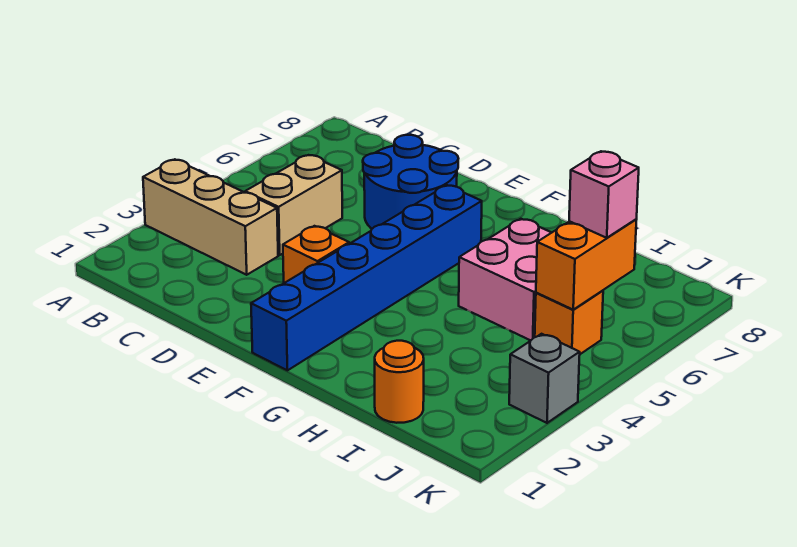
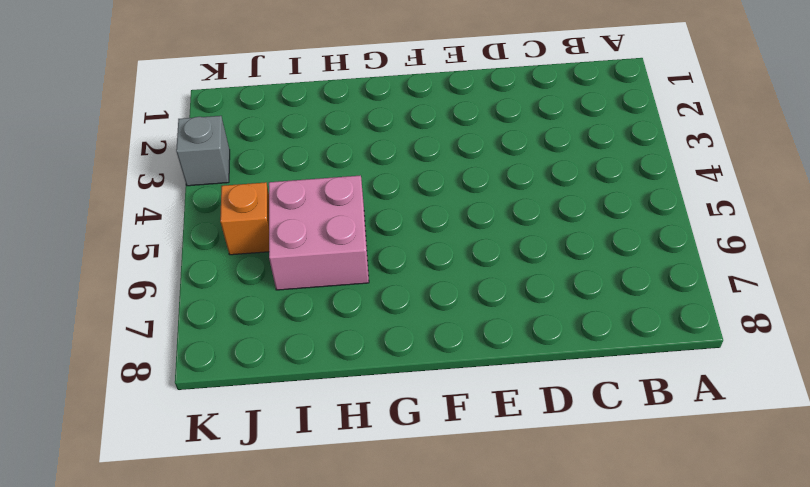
none -> tan brick A3:C3 level 1
none -> tan brick C4:C5 level 1

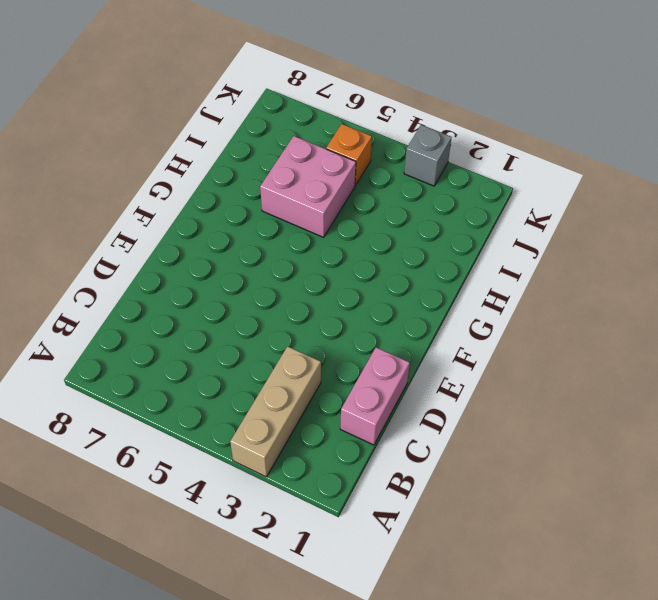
pink brick C1:D1 level 1 -> none
none -> tan brick C4:C5 level 1
none -> blue round brick D6:E7 level 1

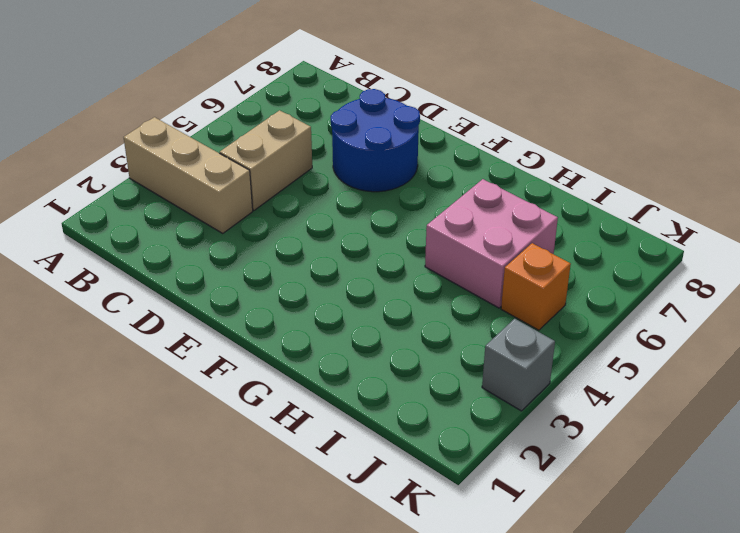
none -> orange brick E3 level 1
none -> blue brick F1:F6 level 1

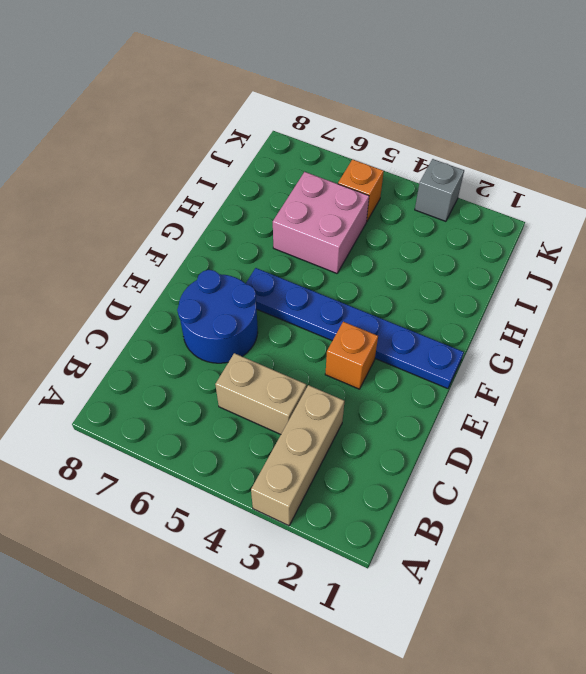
blue plate F1:F6 level 1 -> blue brick F1:F6 level 1
none -> orange round brick I1 level 1
none -> orange brick J5:J6 level 2

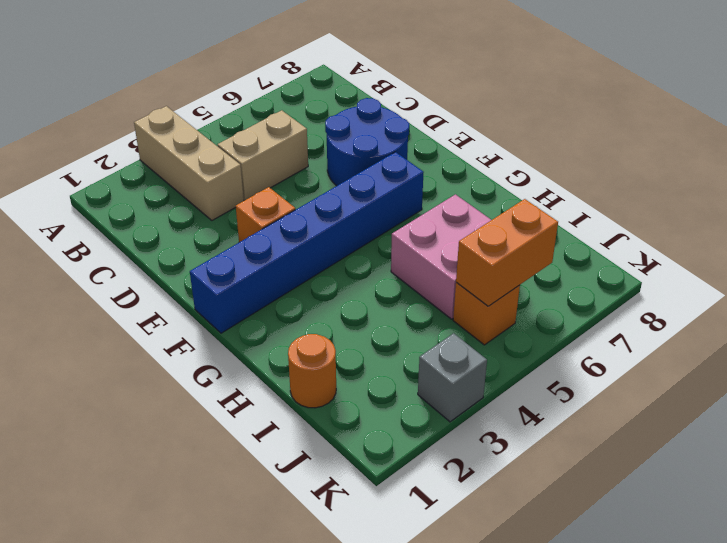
none -> pink brick J6 level 3

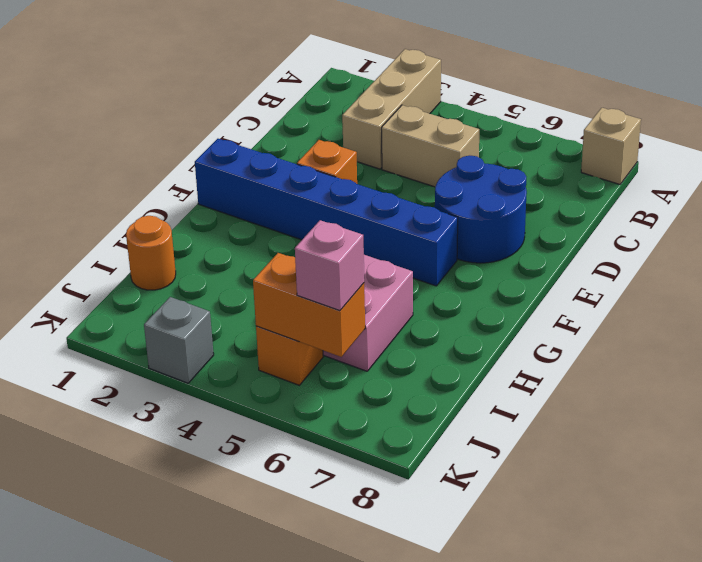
tan brick A8 level 1 -> none

